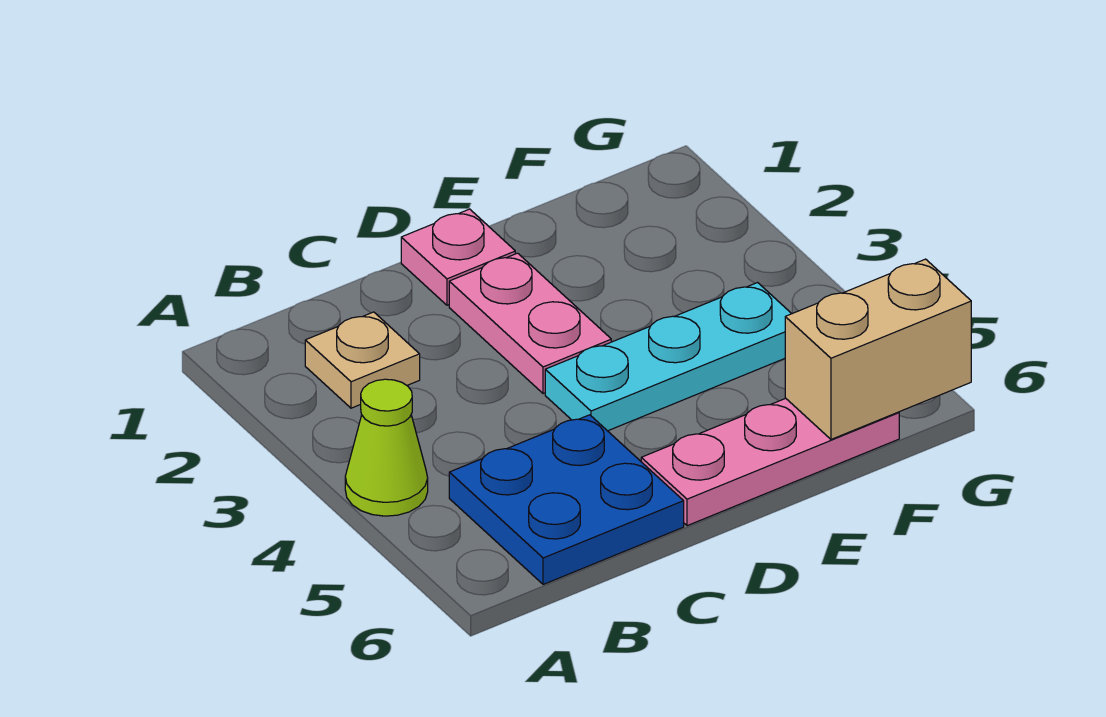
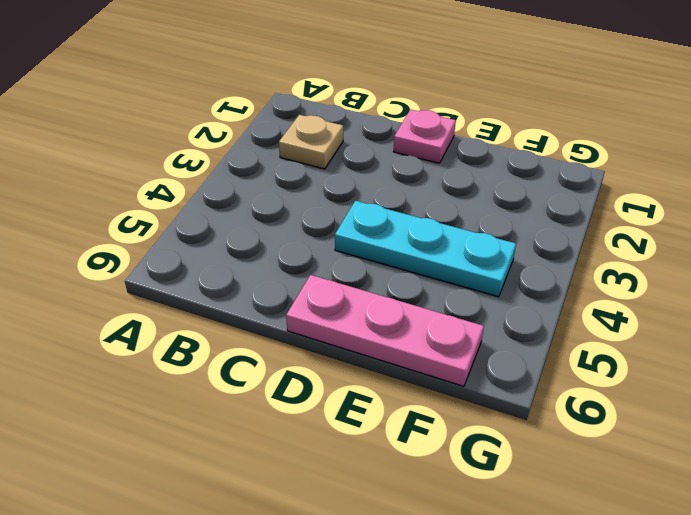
none -> lime cone A4 level 1
none -> blue plate B5:C6 level 1

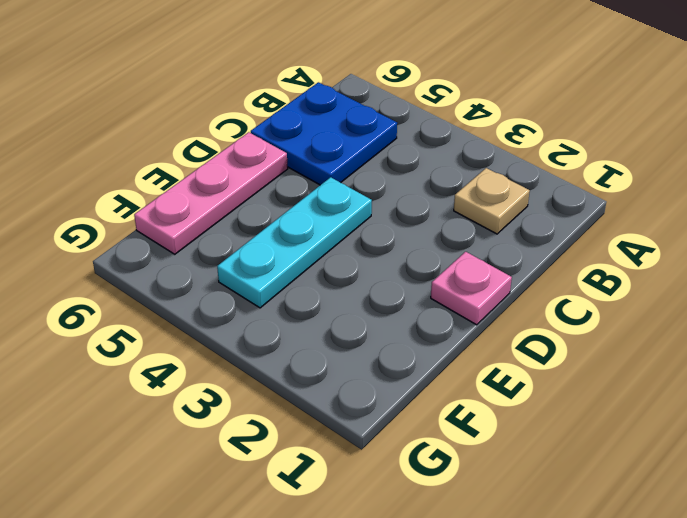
none -> lime cone A4 level 1
none -> pink plate D2:D3 level 1

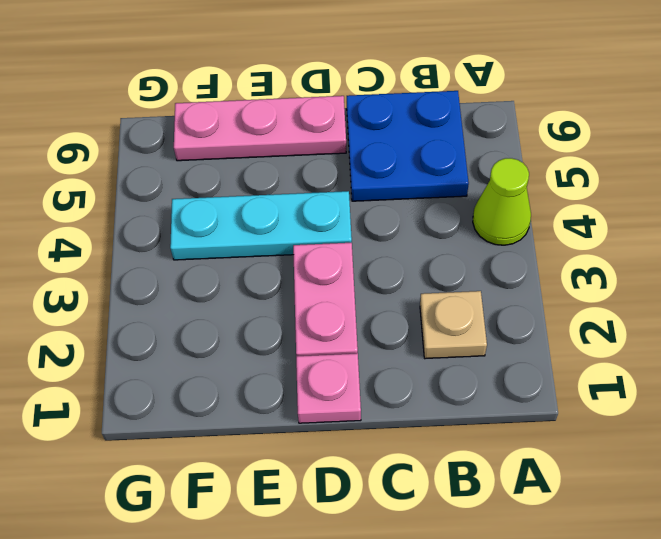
none -> tan brick F6:G6 level 2

